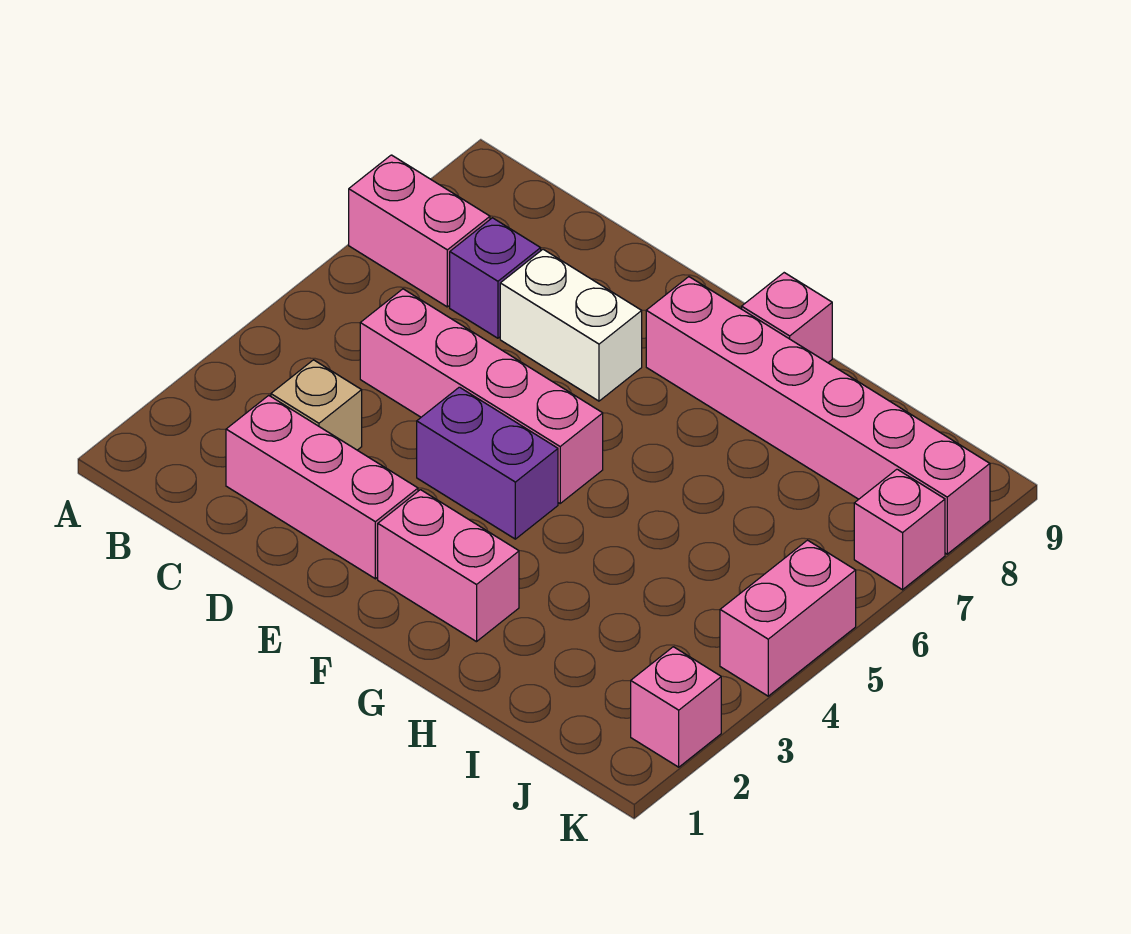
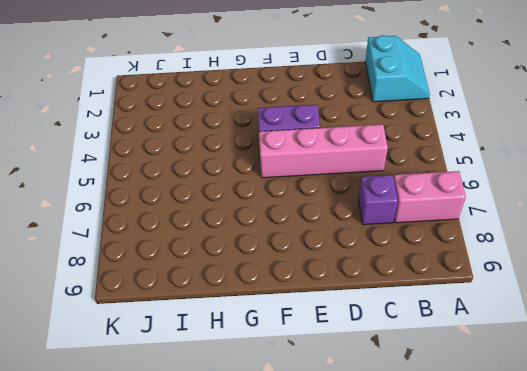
cyan slope A1:B2 level 1 top B -> none
none -> pink brick C2:E2 level 1
none -> tan brick C3 level 1
none -> white brick D7:E7 level 1

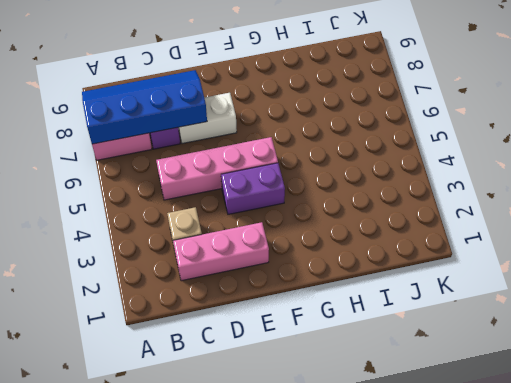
blue slope A7:D8 level 2 top 7 -> none
none -> pink brick F2:G2 level 1
none -> pink brick F8:K8 level 1
none -> pink brick G9 level 1

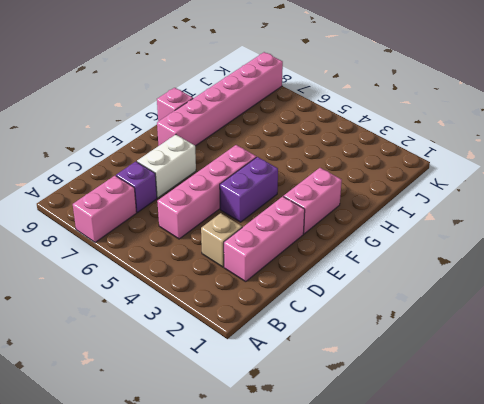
none -> pink brick K2 level 1
none -> pink brick K4:K5 level 1
none -> pink brick K7 level 1

